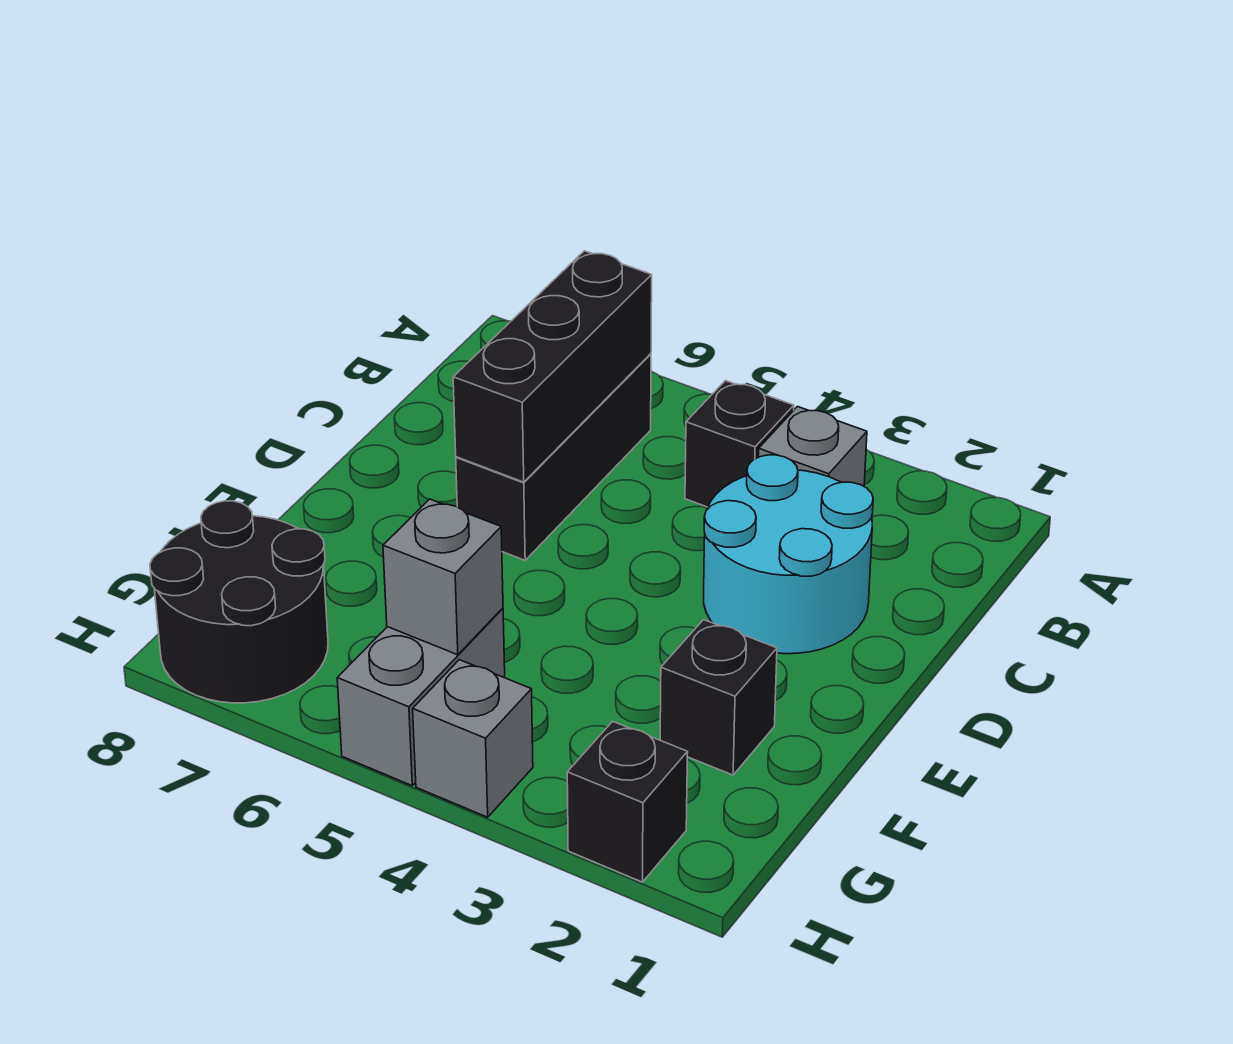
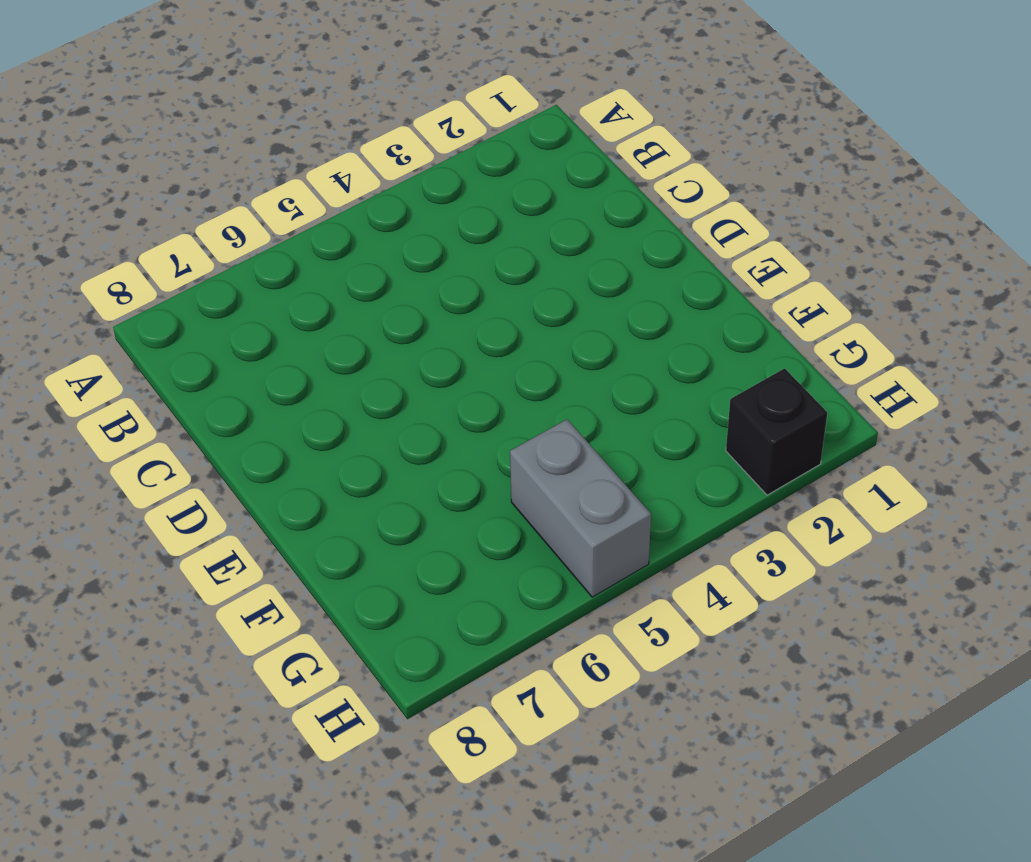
none -> grey brick B3 level 1
none -> black brick B4 level 1

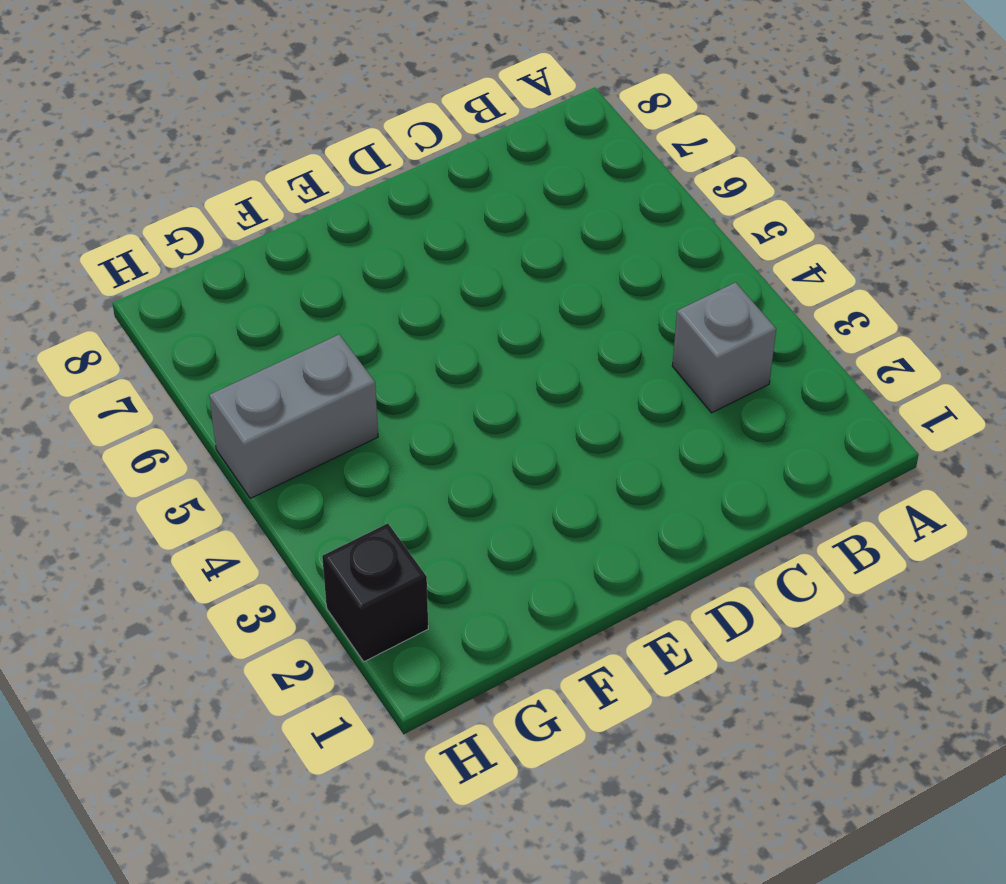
none -> black brick B4 level 1
none -> black brick B6:D6 level 1

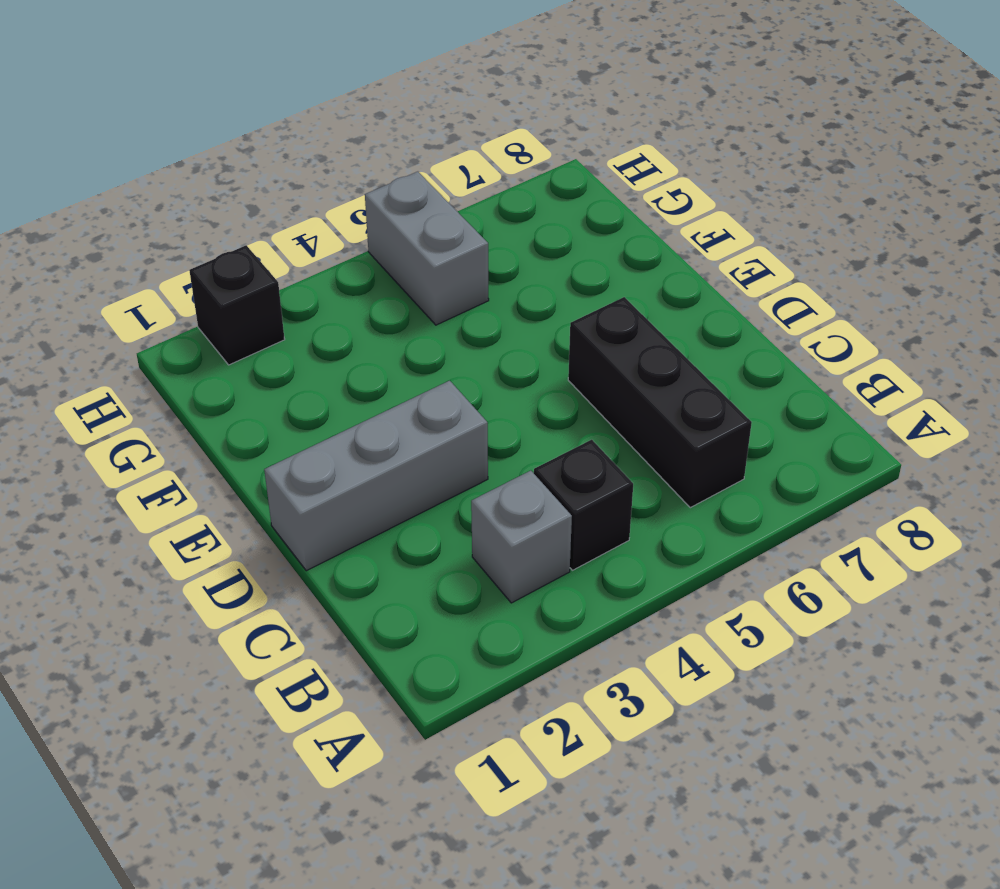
grey brick D1:D3 level 1 -> cyan round brick C2:D3 level 1
none -> black brick F2 level 1
none -> black round brick G7:H8 level 1

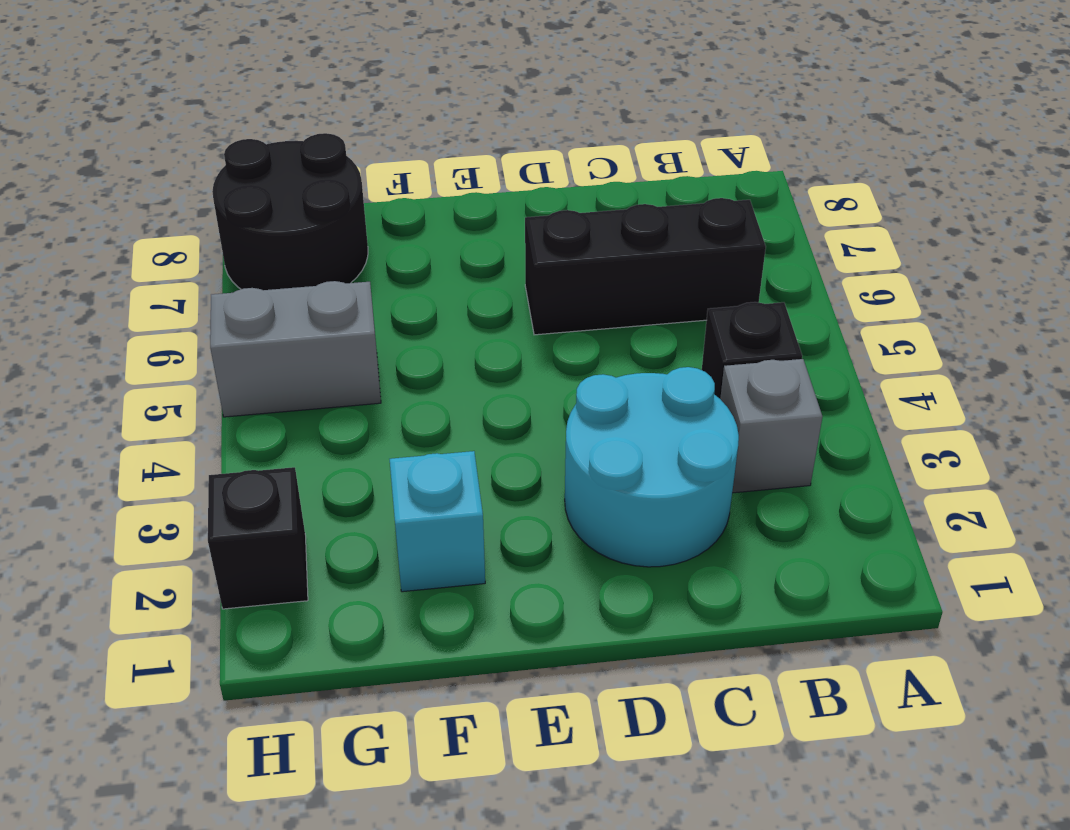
cyan brick F2 level 1 -> black brick F2 level 1
none -> grey brick H4 level 1
none -> black brick B6:D6 level 2

